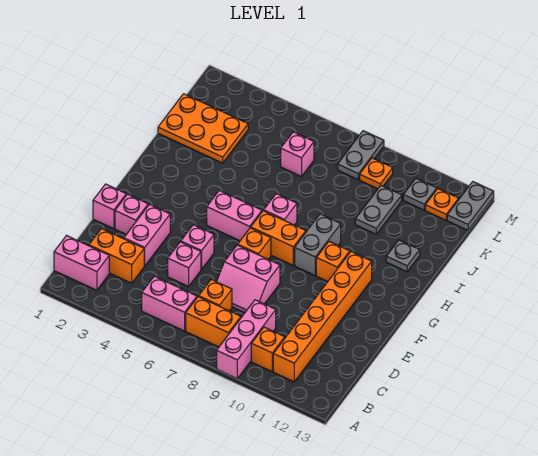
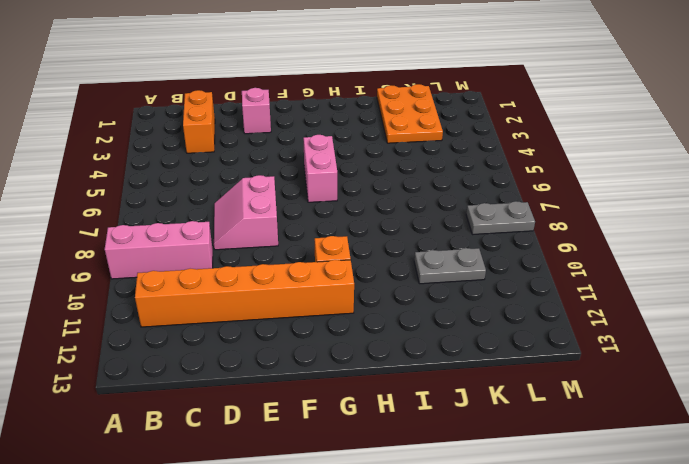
none -> pink brick B1:B2 level 1
none -> pink brick B5:B6 level 1
none -> orange brick B7:B8 level 1

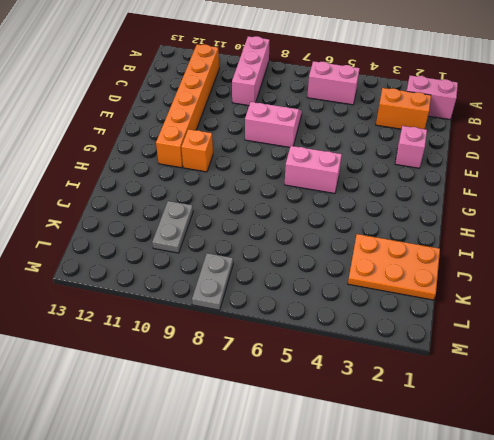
none -> orange brick B7:B8 level 1
none -> orange brick B10 level 1
none -> orange brick C7 level 1

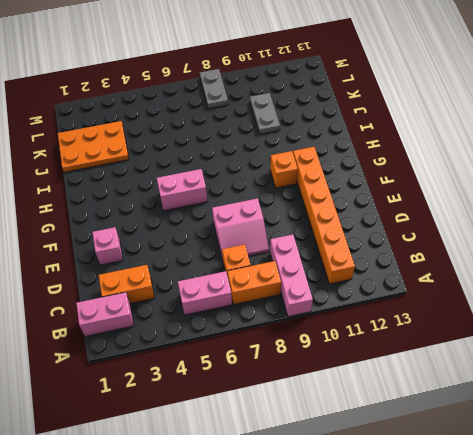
none -> orange brick B10 level 1
none -> pink brick D3:E3 level 1
none -> pink brick D5 level 1

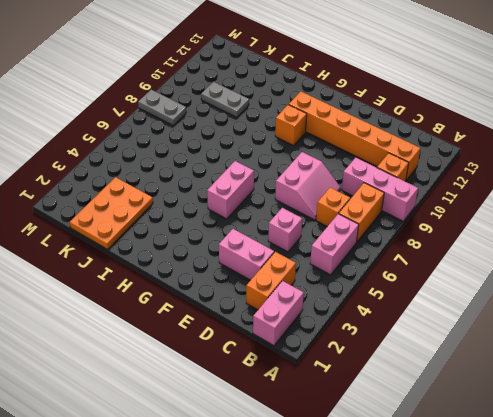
none -> pink brick E1 level 1
none -> pink brick E2 level 1
none -> pink brick E5 level 1

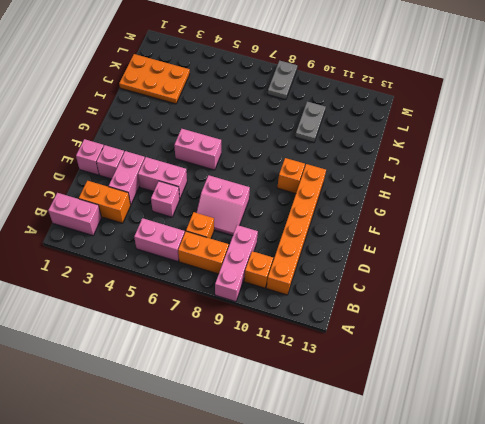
pink brick E4:E5 level 1 -> pink brick E5 level 1
none -> orange brick F7 level 1
none -> orange brick G7:G8 level 1
none -> grey brick G9:H9 level 1

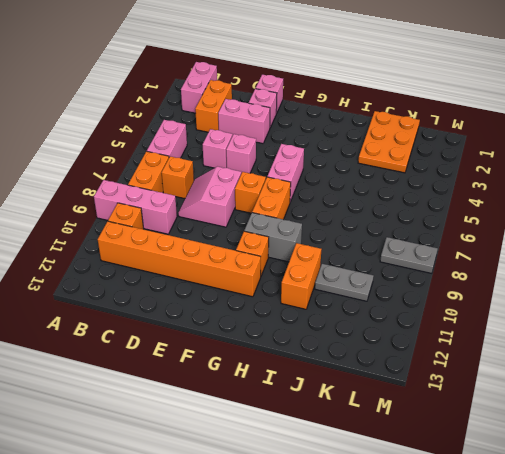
orange brick I10:I11 level 1 -> none
none -> pink brick H7 level 1
none -> grey plate I12 level 1
none -> pink brick K6 level 1

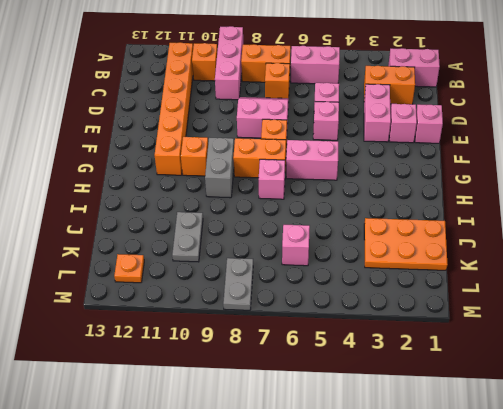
none -> grey plate I12 level 1
none -> orange plate L9 level 1
none -> grey plate L11 level 1

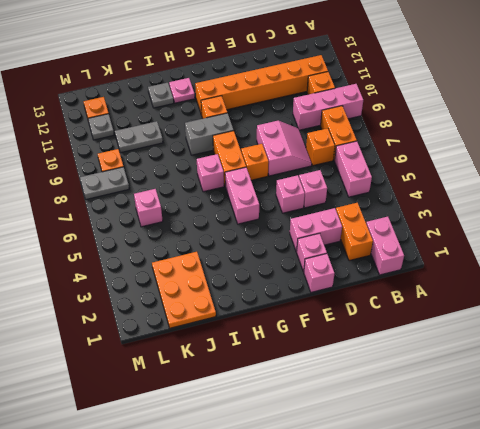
pink plate H12 level 1 -> none
none -> grey plate L13:M13 level 1

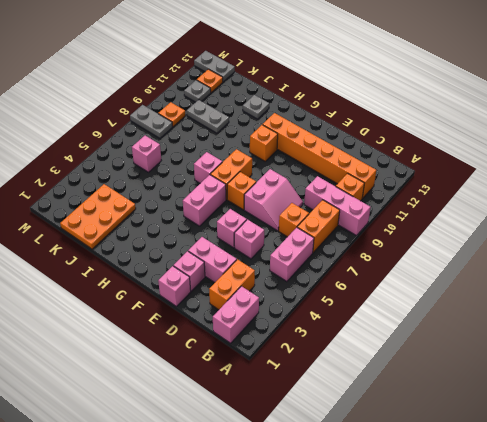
none -> grey brick G9:H9 level 1

